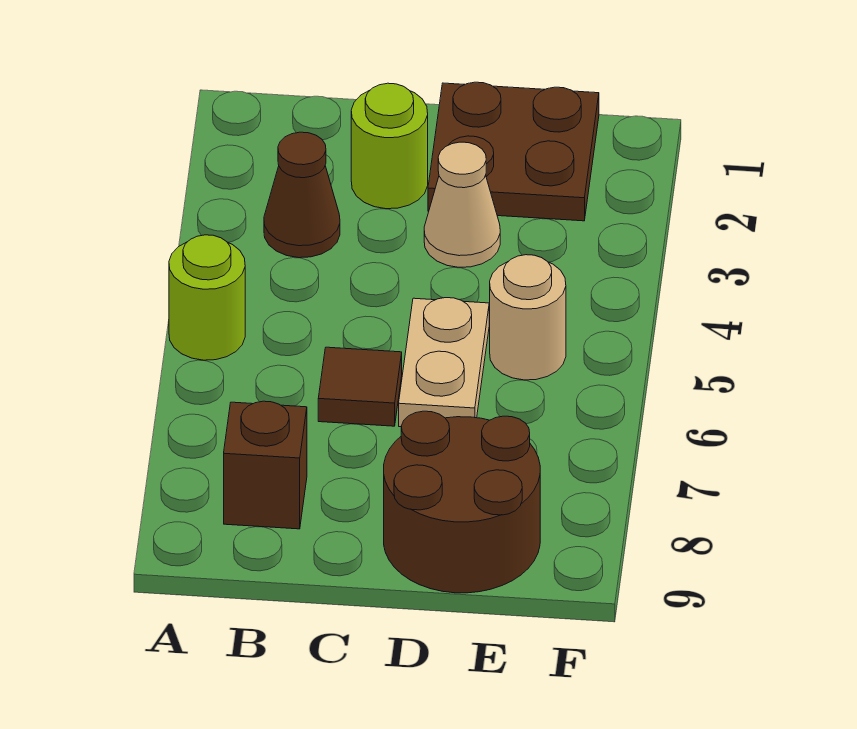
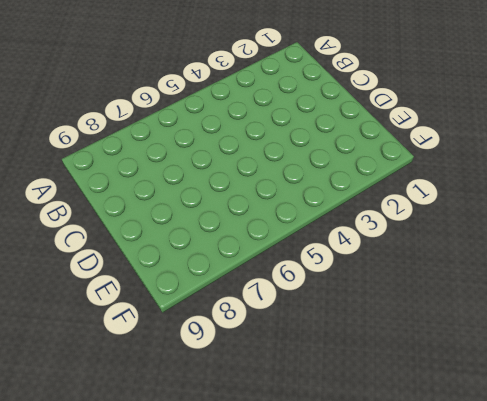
none -> lime round brick A5 level 1
none -> brown cone B3 level 1

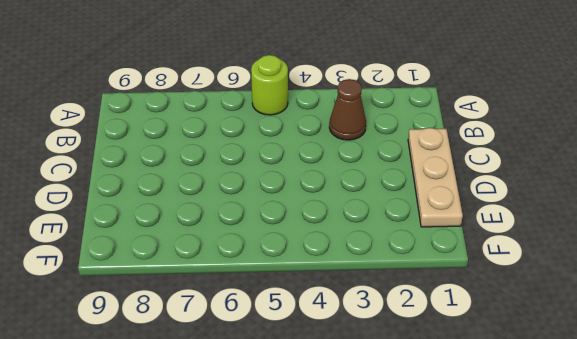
tan plate C1:E1 level 1 -> brown plate D1:E2 level 1
none -> brown brick B8 level 1
none -> lime round brick C2 level 1

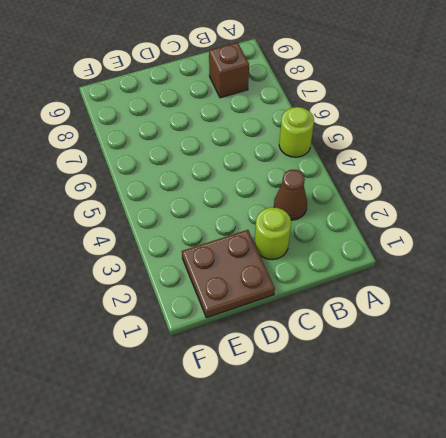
none -> brown tile C6 level 1
none -> tan cone D3 level 1

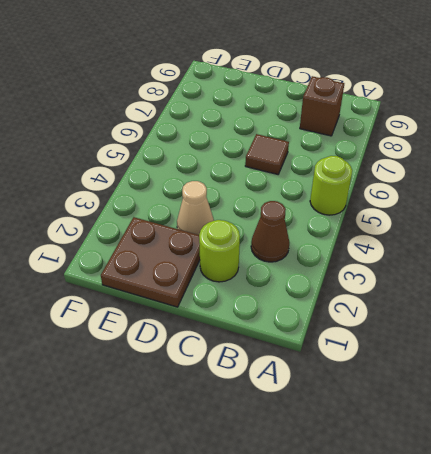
none -> tan plate D5:D6 level 1
none -> brown round brick D8:E9 level 1

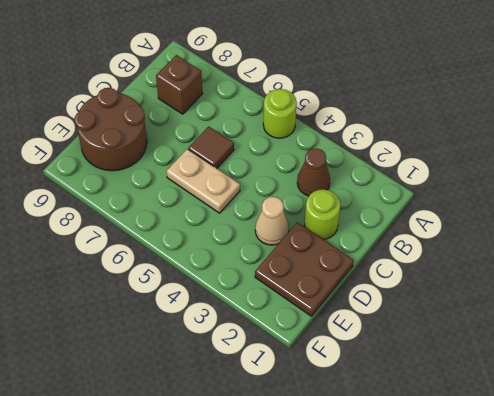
none -> tan round brick E5 level 1

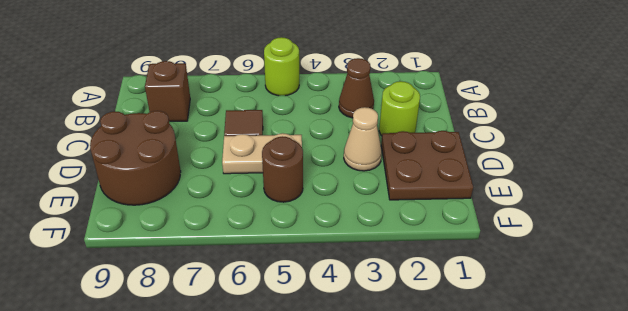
brown round brick E5 level 1 -> tan round brick E5 level 1

